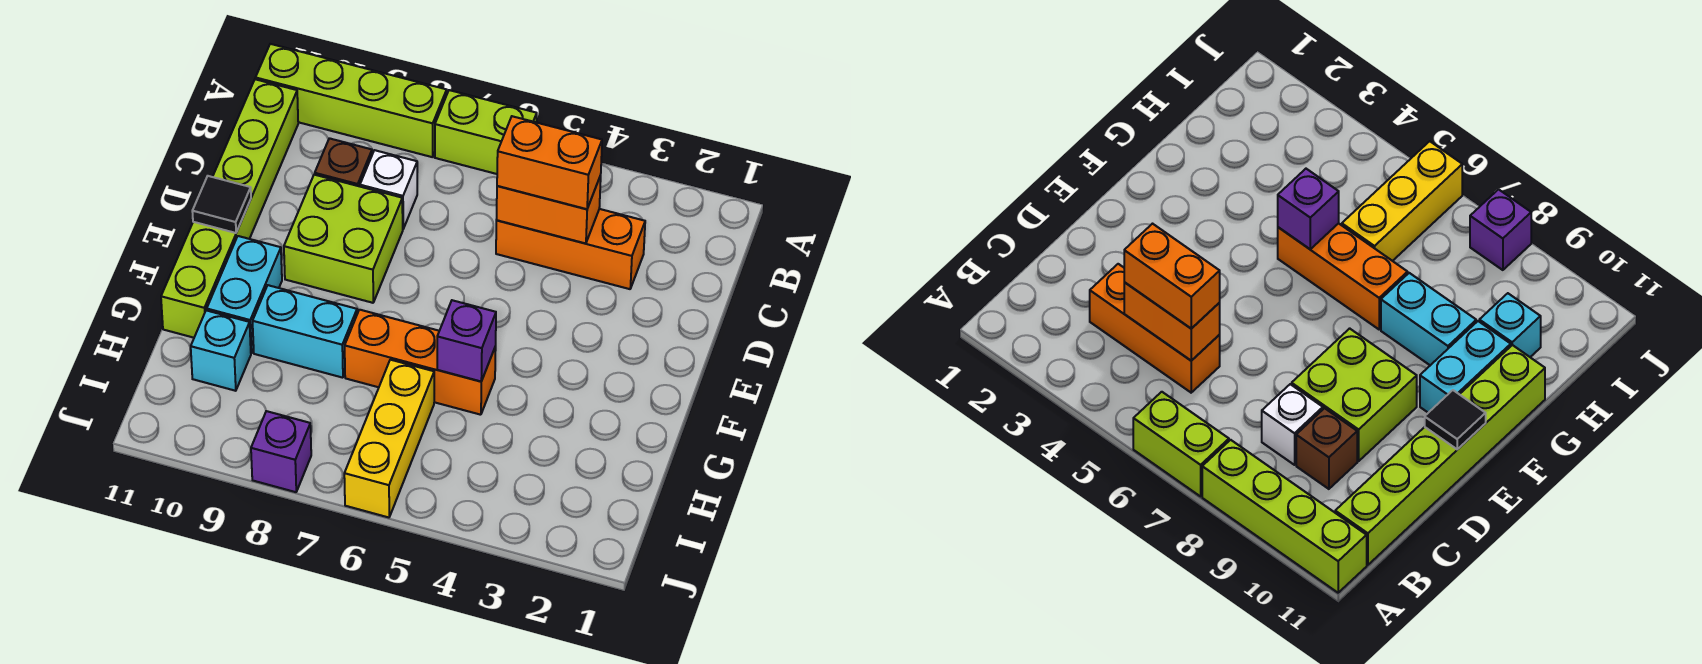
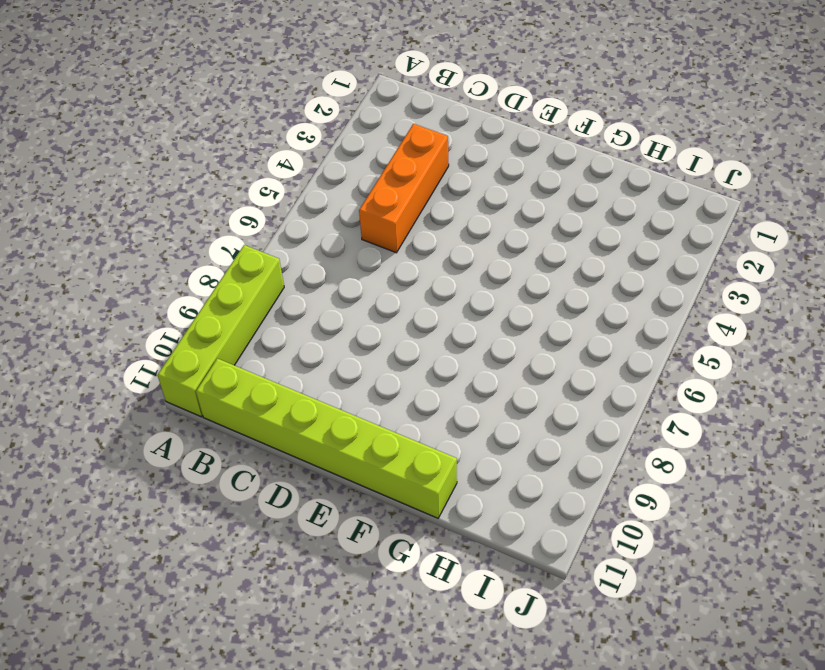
none -> lime brick A6:A7 level 1
none -> white brick C8 level 1
none -> brown brick C9 level 1

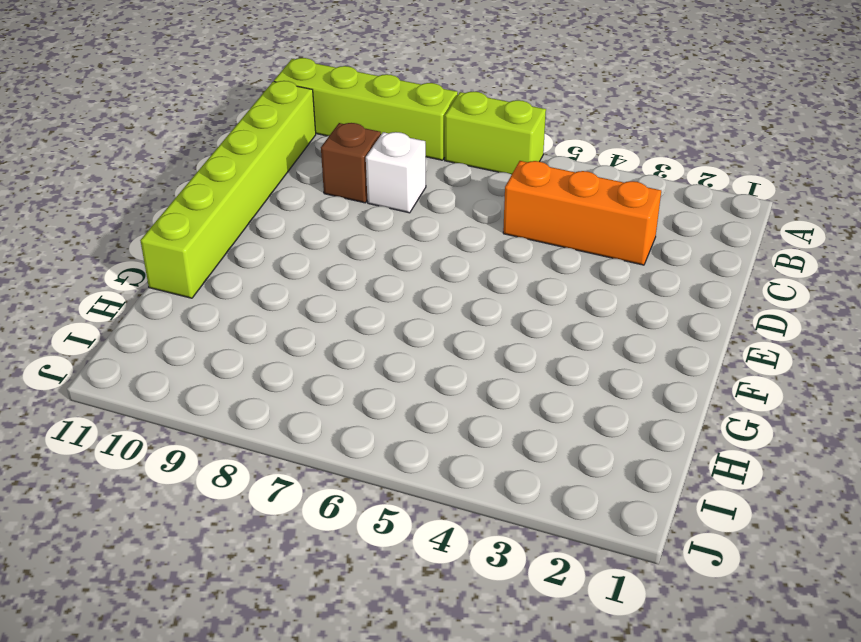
none -> lime brick D8:E9 level 1
none -> cyan brick F10:G10 level 1
none -> orange brick G5:G7 level 1

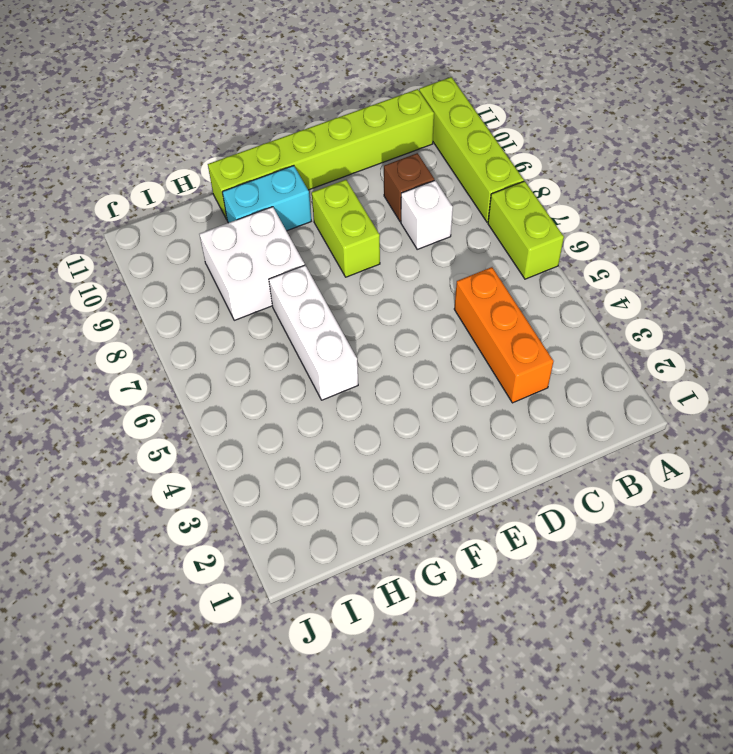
lime brick E8:E9 level 1 -> lime brick D8:E9 level 1
white brick G5:G7 level 1 -> orange brick G5:G7 level 1
white brick G8:H9 level 1 -> cyan brick G8:G9 level 1
none -> yellow brick H6:J6 level 1
none -> cyan brick H10 level 1
none -> purple brick J8 level 1

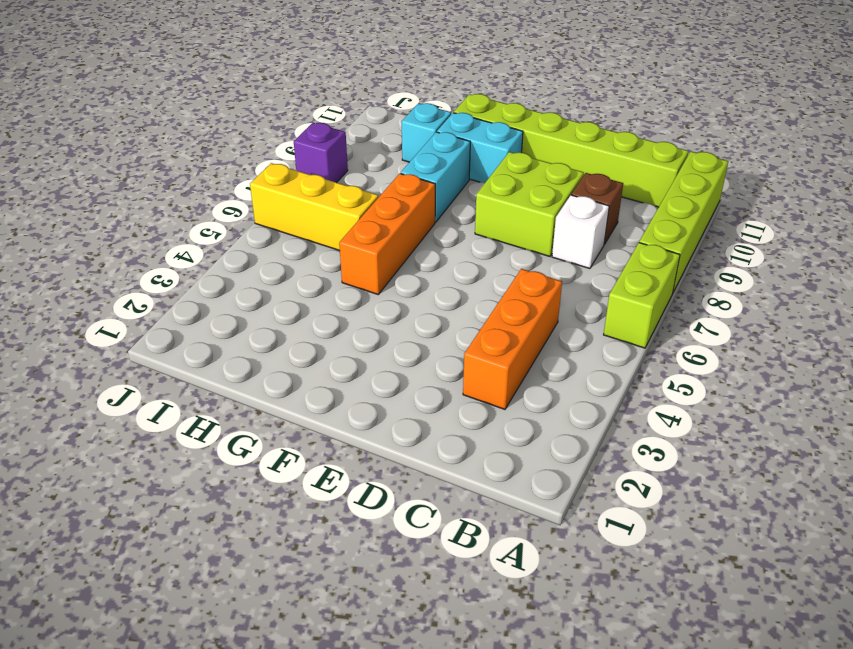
none -> orange brick C4:C5 level 2
none -> black tile E11 level 2
none -> purple brick G5 level 2

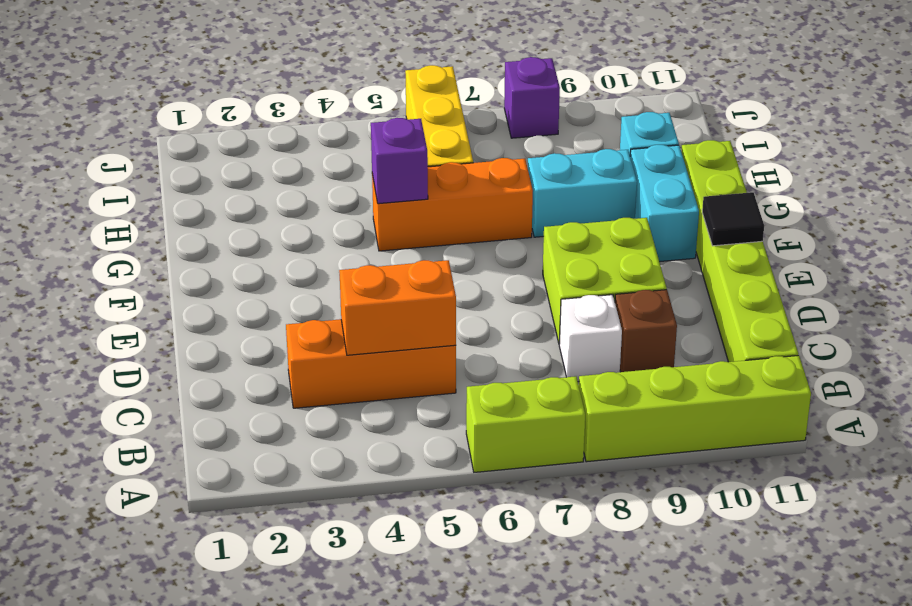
none -> orange brick C4:C5 level 3

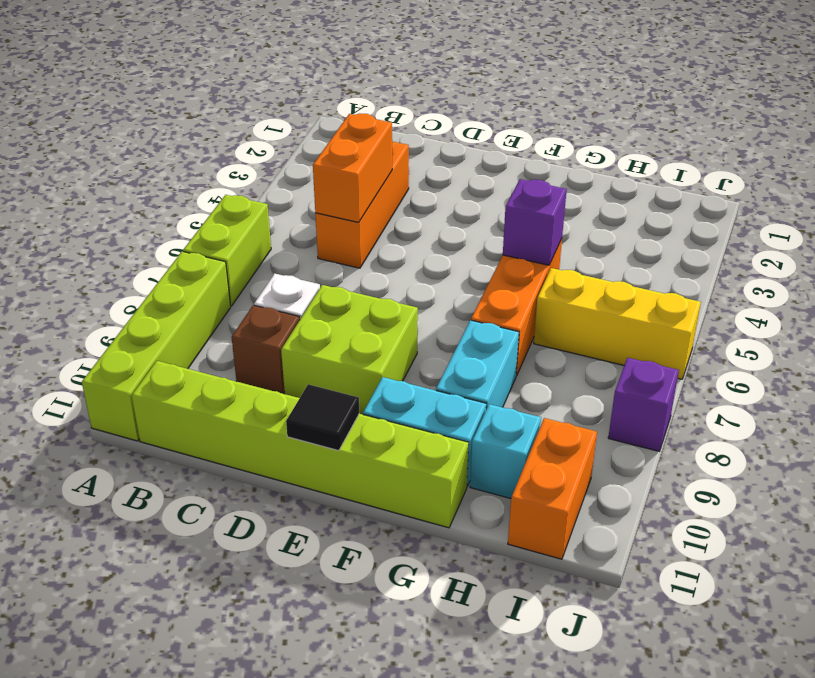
orange brick I10:I11 level 1 -> orange brick C4:C5 level 3

